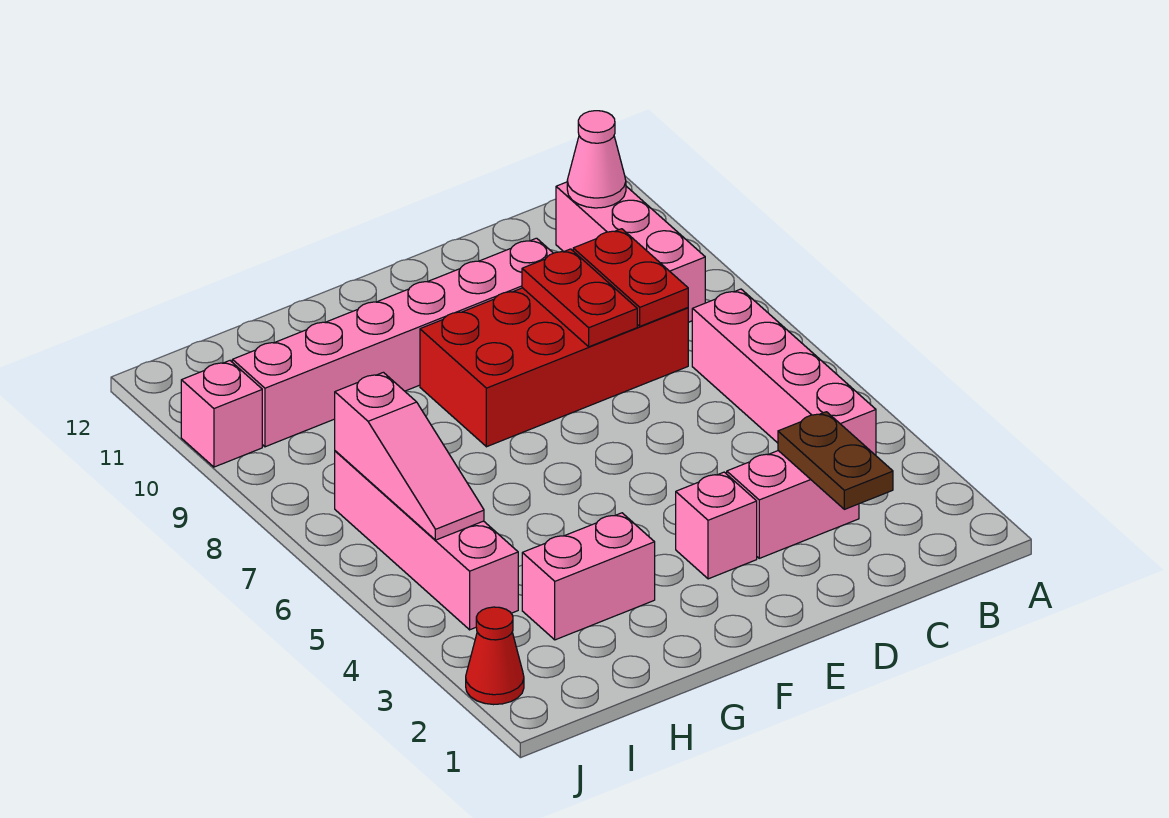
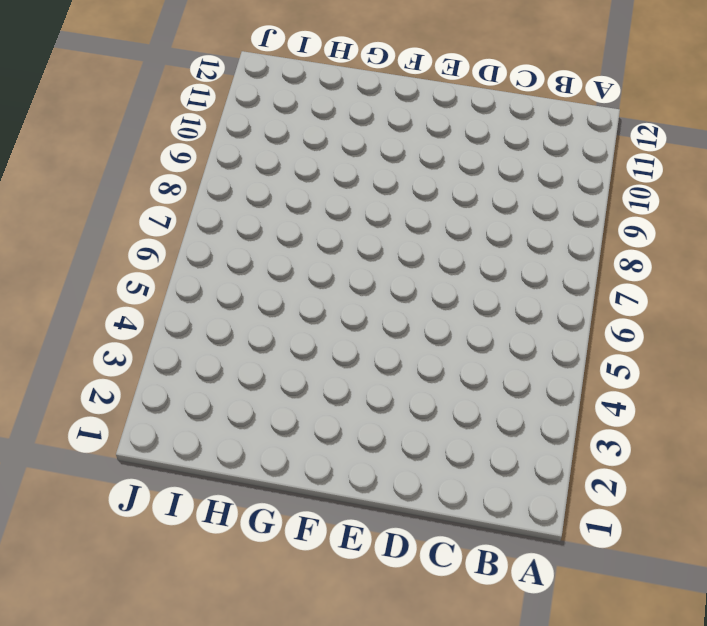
none -> pink brick B4:B7 level 1
none -> pink brick B9:B11 level 1
none -> pink brick C3:D3 level 1

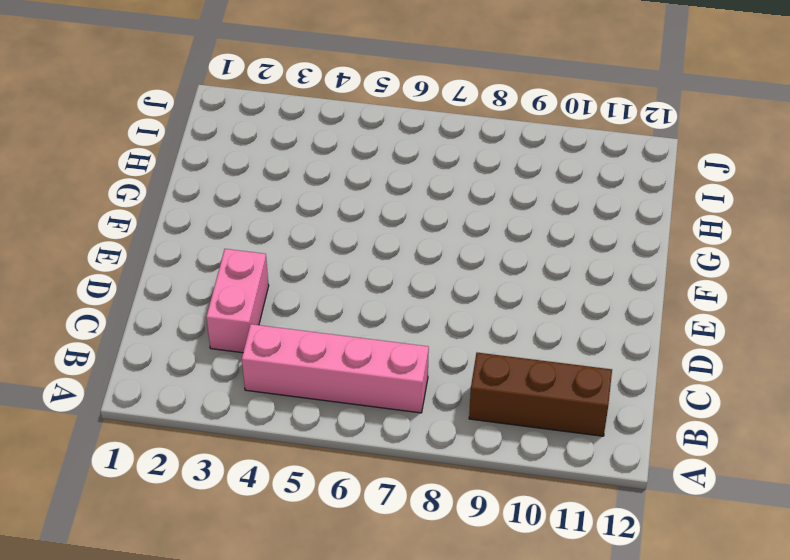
brown brick B9:B11 level 1 -> pink brick B9:B11 level 1
none -> red brick C8:F9 level 1
none -> pink brick D10:I10 level 1
none -> pink brick E3 level 1

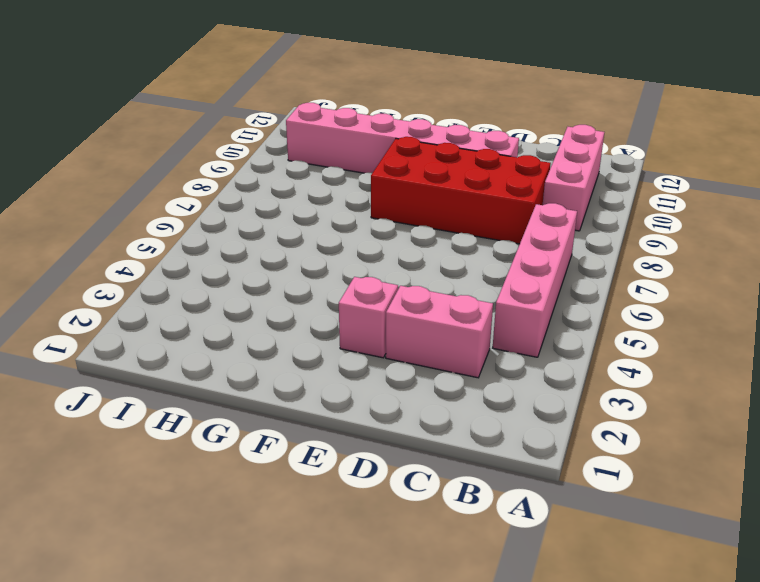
none -> pink brick G3:H3 level 1
none -> pink brick I4:I7 level 1
none -> red cone J2 level 1

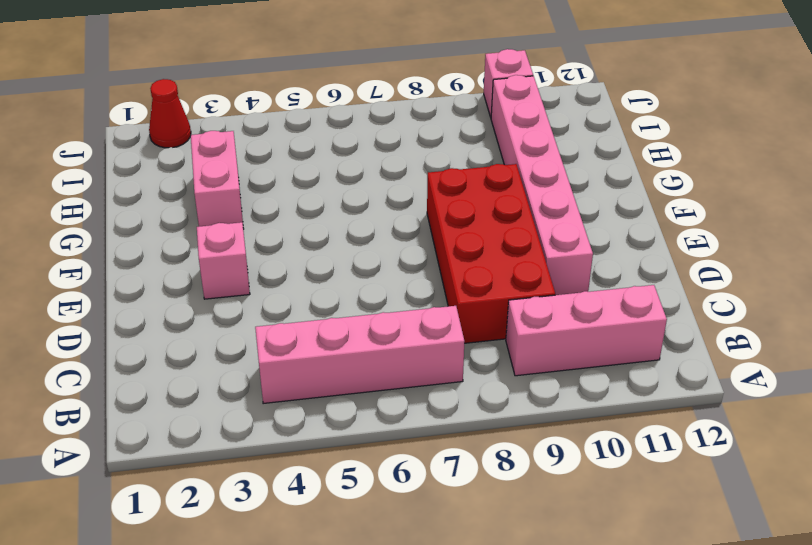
none -> pink brick C3:D3 level 1
none -> pink brick I4:I7 level 1
none -> pink cone B11 level 2

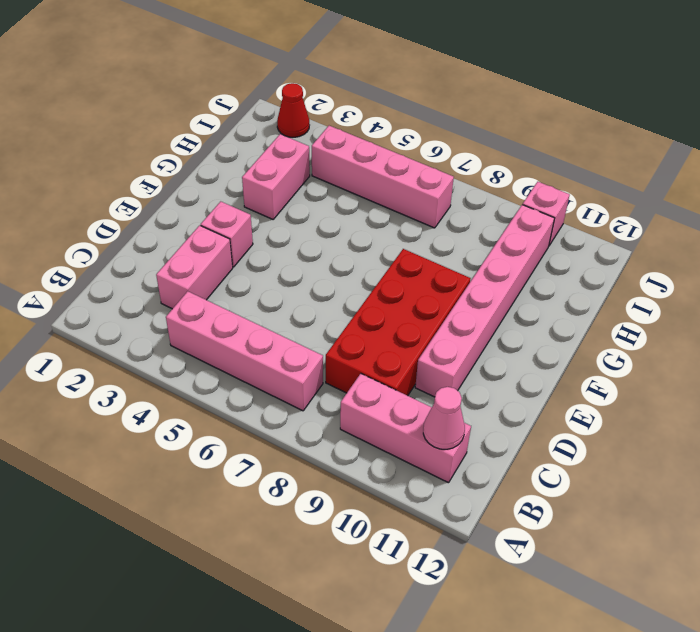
none -> brown plate C2:C3 level 2
none -> red plate C8:C9 level 2
none -> red plate D8:D9 level 2

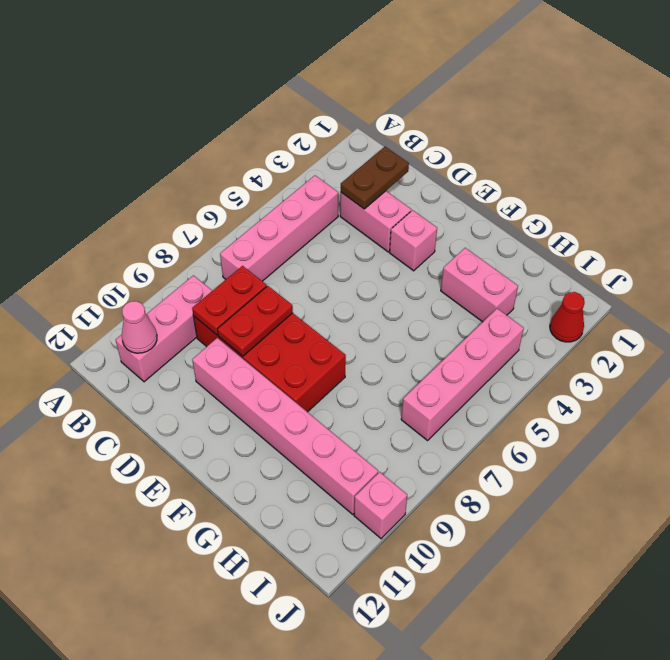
none -> pink slope I5:I7 level 2 top 7

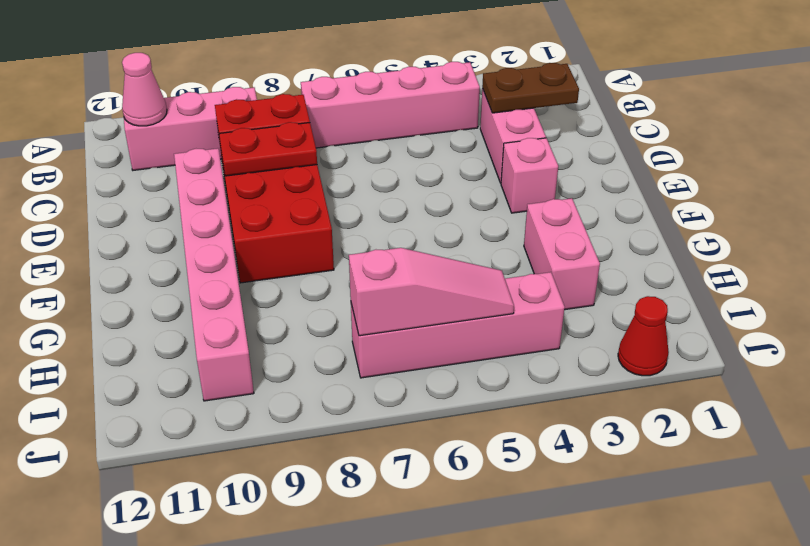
none -> pink brick J10 level 1

